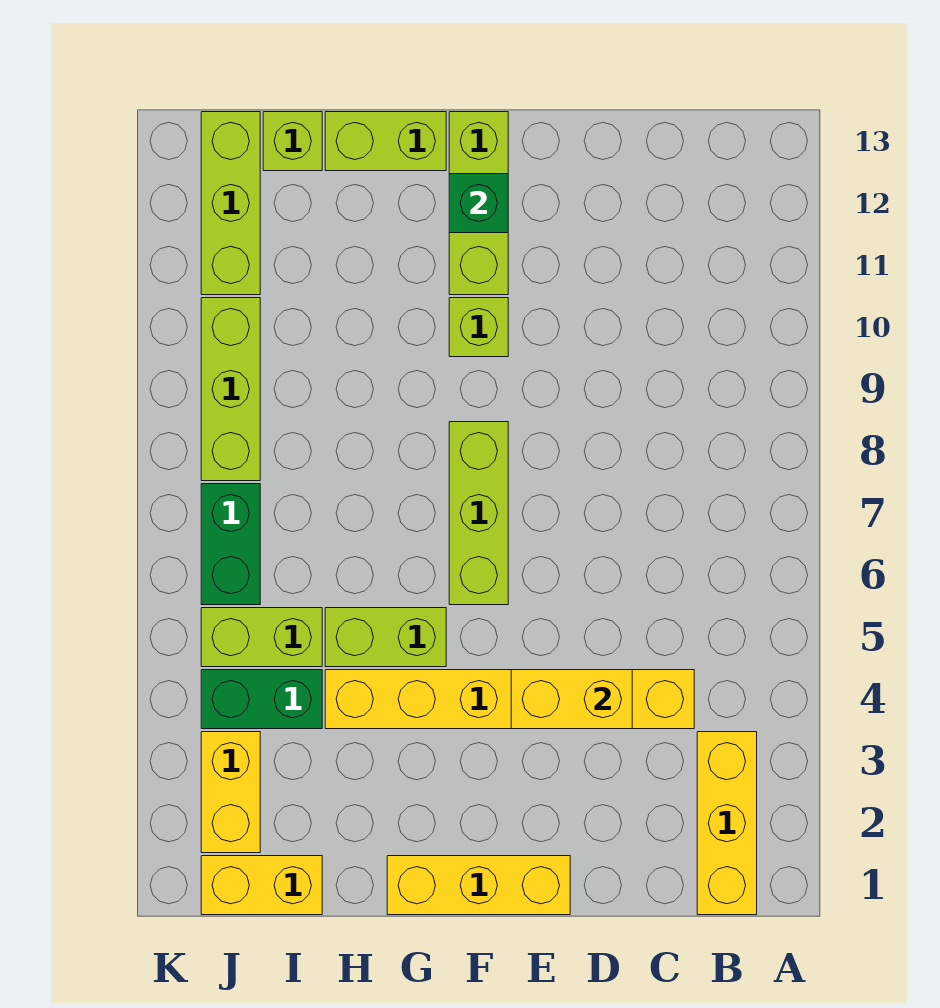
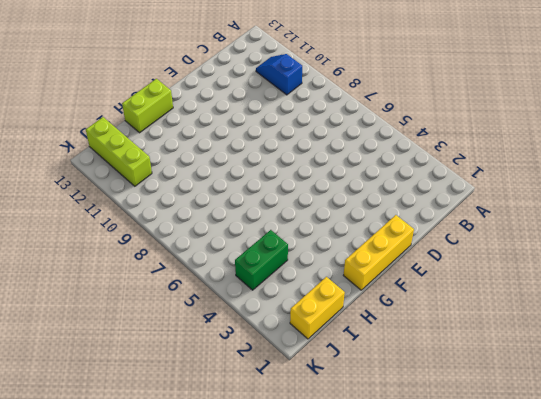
blue slope B10:B11 level 1 top 10 -> none
none -> yellow brick B1:B3 level 1
none -> yellow brick C4:H4 level 1
none -> lime brick F6:F8 level 1

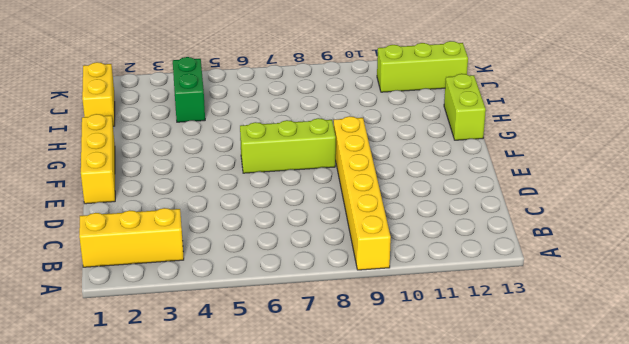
yellow brick A9:F9 level 1 -> yellow brick C4:H4 level 1
none -> lime brick F10 level 1
none -> lime brick F11:F13 level 1
none -> lime brick G5:H5 level 1

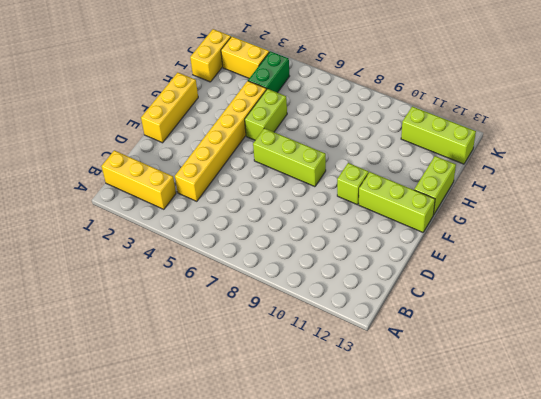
none -> lime brick I5:J5 level 1
none -> lime brick I13 level 1
none -> green brick J6:J7 level 1

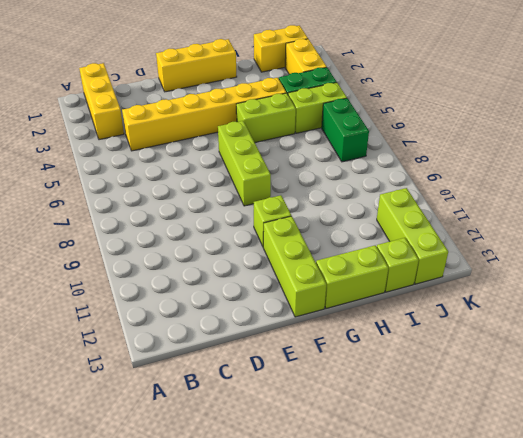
none -> lime brick J8:J10 level 1
none -> yellow brick D4:E4 level 2
none -> green brick F12 level 2

